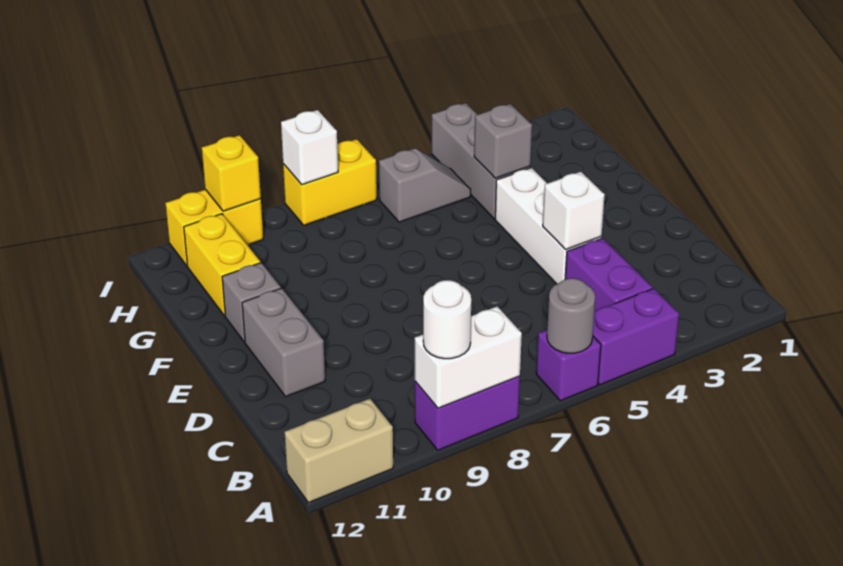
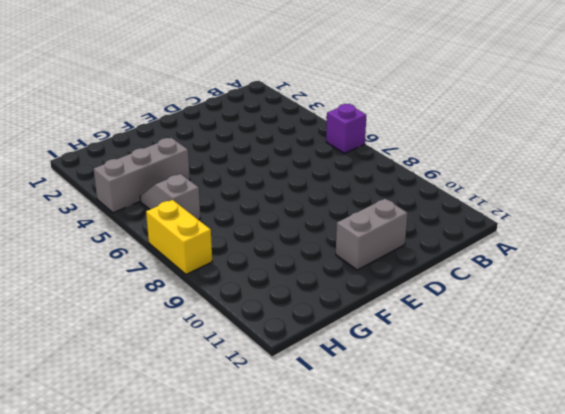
none -> purple brick A4:A5 level 1
none -> purple brick A8:A9 level 1
none -> tan brick A11:A12 level 1

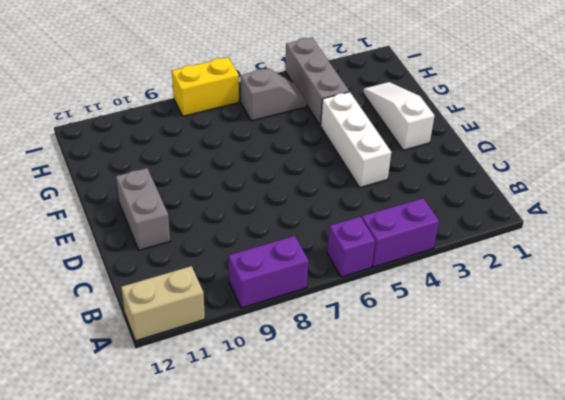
white slope E2:G2 level 1 top E -> none
none -> purple brick B4:C4 level 1
none -> grey brick F11 level 1
none -> yellow brick G11:H11 level 1

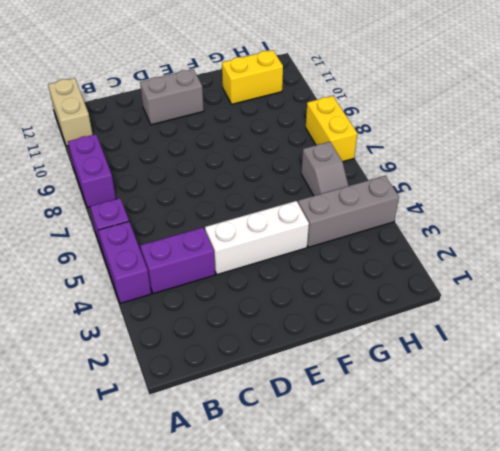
none -> grey brick F11 level 1
none -> yellow brick I10:I11 level 1
none -> grey round brick A6 level 2

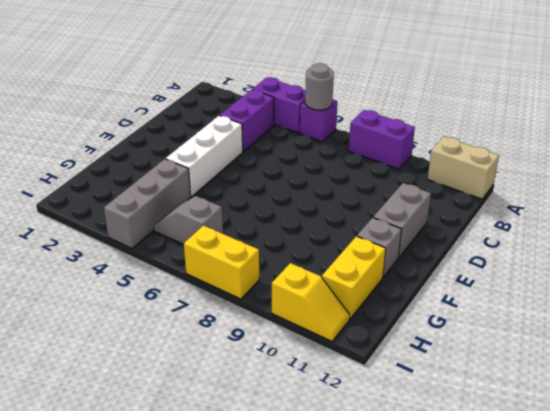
yellow slope I10:I11 level 1 top 10 -> yellow brick I10:I11 level 1
none -> white brick A8:A9 level 2
none -> white brick D4 level 2
none -> grey brick G4 level 2

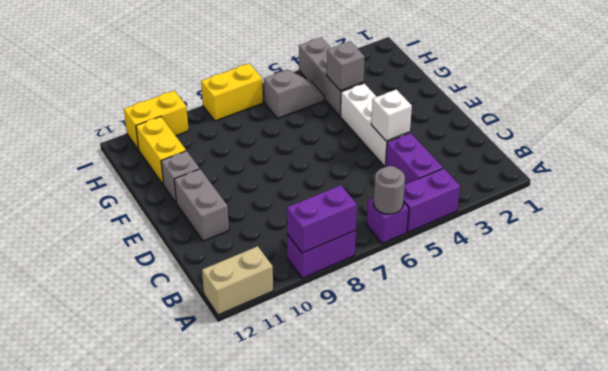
purple brick A8:A9 level 2 -> white brick A8:A9 level 2
none -> white brick I8 level 2
none -> yellow brick I10 level 2
none -> white round brick A9 level 3

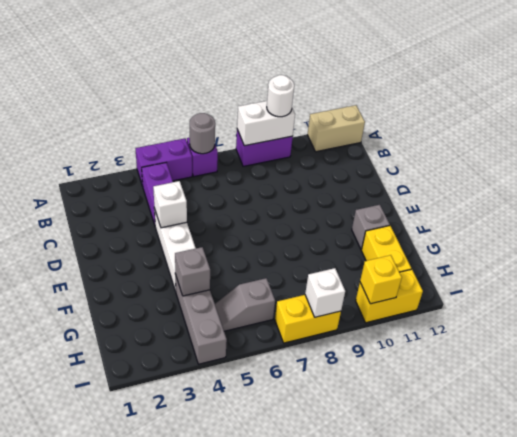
none -> grey brick D11:E11 level 1

